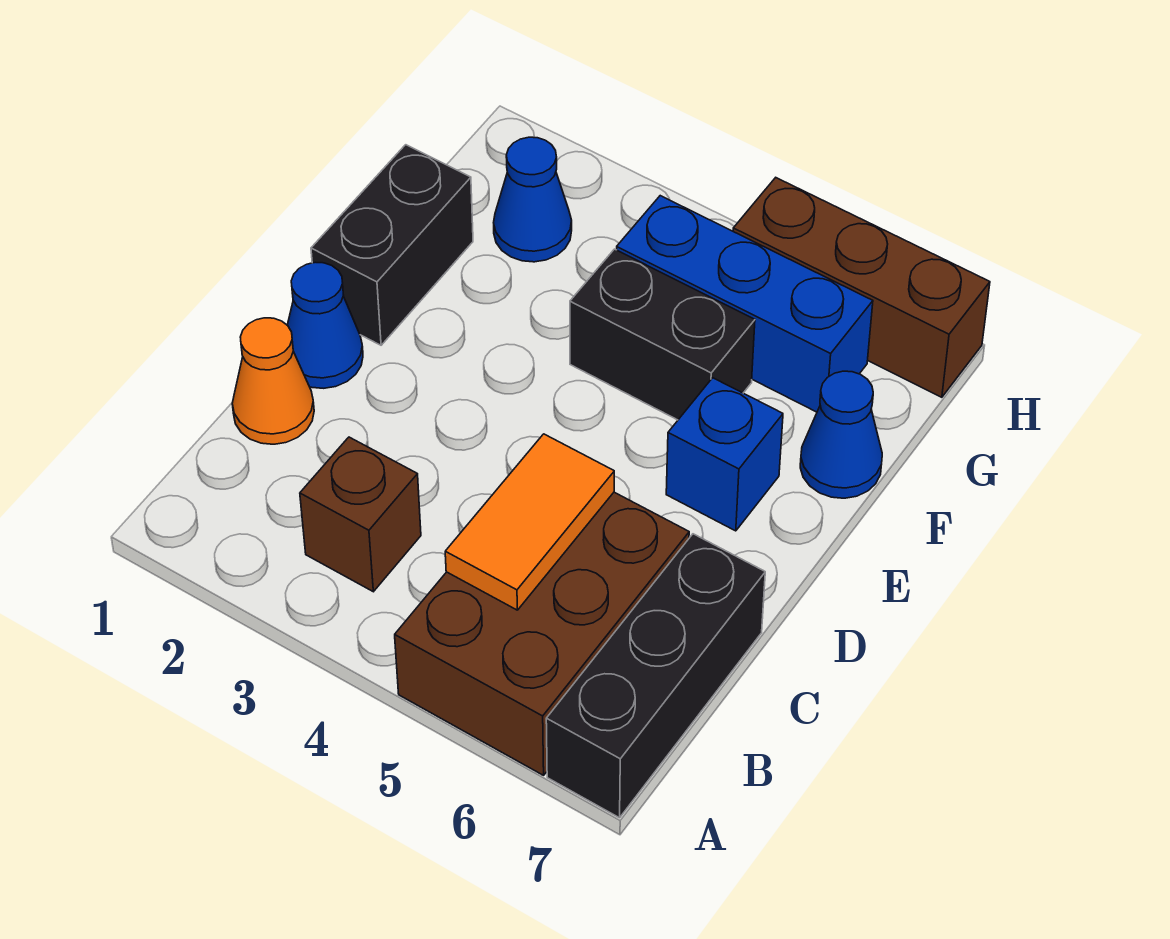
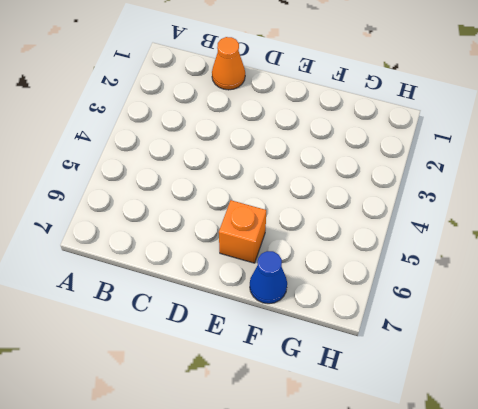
orange brick E6 level 1 -> blue brick E6 level 1
none -> brown brick A5:C6 level 1
none -> black brick A7:C7 level 1
none -> brown brick B3 level 1

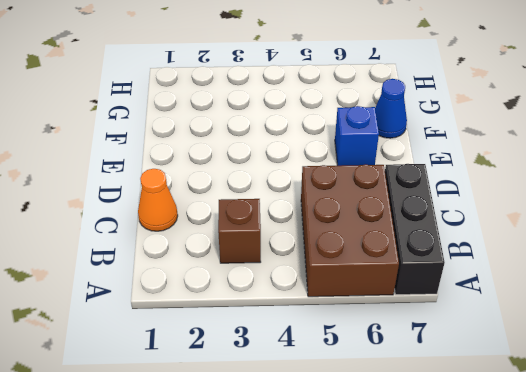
none -> blue cone D1 level 1
none -> black brick E1:F1 level 1
none -> black brick F4:F5 level 1

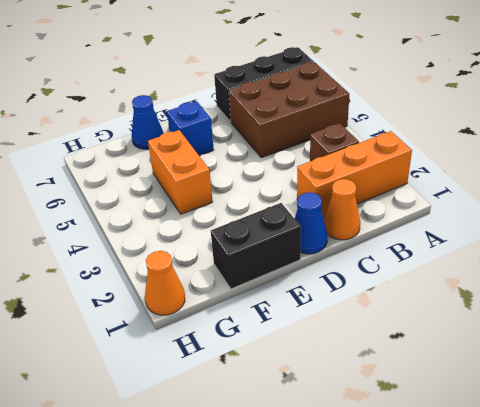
orange brick A2:C2 level 1 -> none
orange brick F4:F5 level 1 -> black brick F4:F5 level 1
orange cone H1 level 1 -> none
none -> blue cone G2 level 1
none -> blue brick G4:G6 level 1
none -> brown brick H5:H7 level 1

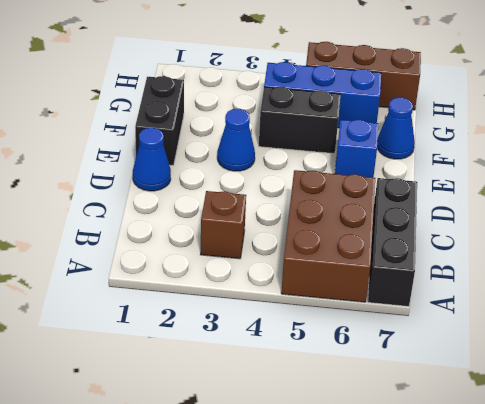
blue cone E3 level 1 -> blue cone G2 level 1
none -> orange cone C1 level 1
none -> orange tile B5:C5 level 2

